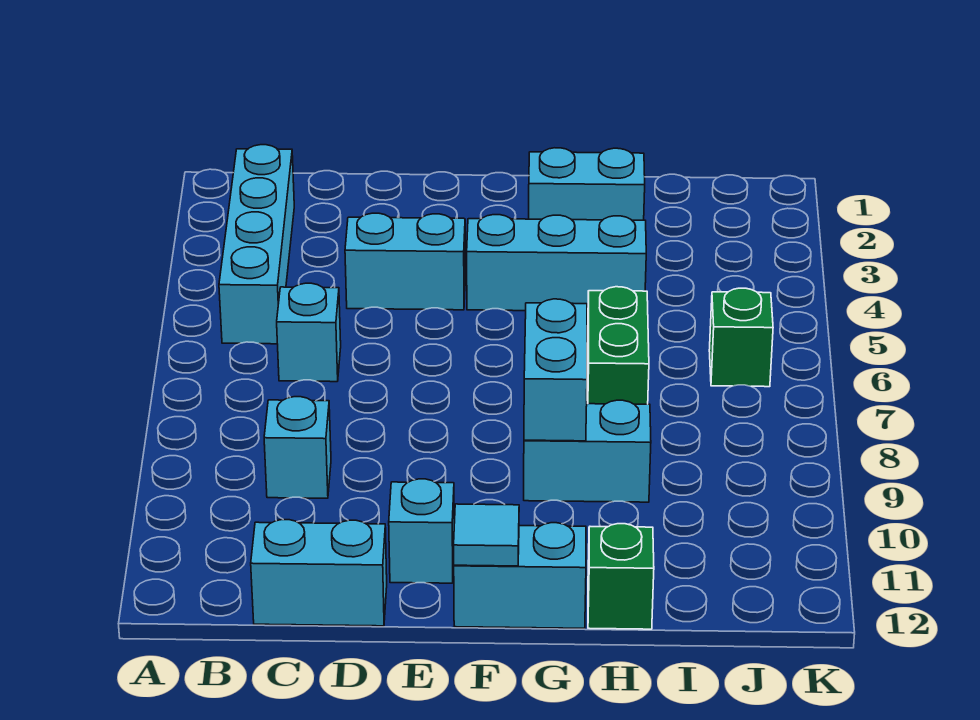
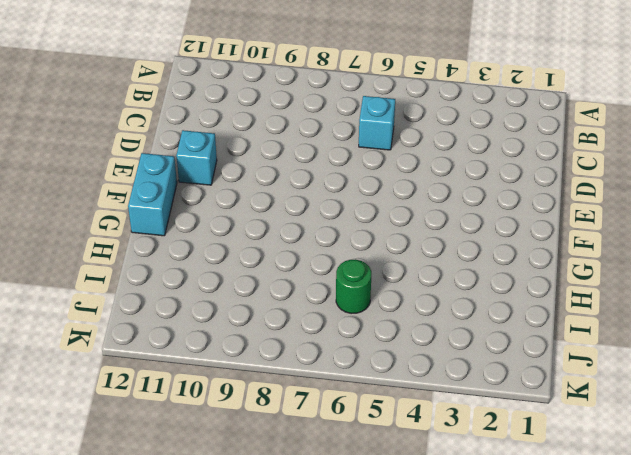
green round brick I6 level 1 -> none
none -> cyan brick B2:B5 level 1
none -> cyan brick C9 level 1
none -> cyan brick C12:D12 level 1

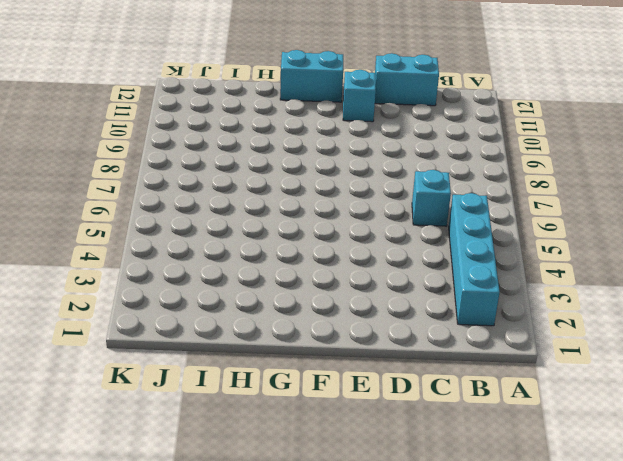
none -> cyan brick C9 level 1
none -> cyan brick D4:E4 level 1
none -> cyan brick F4:H4 level 1

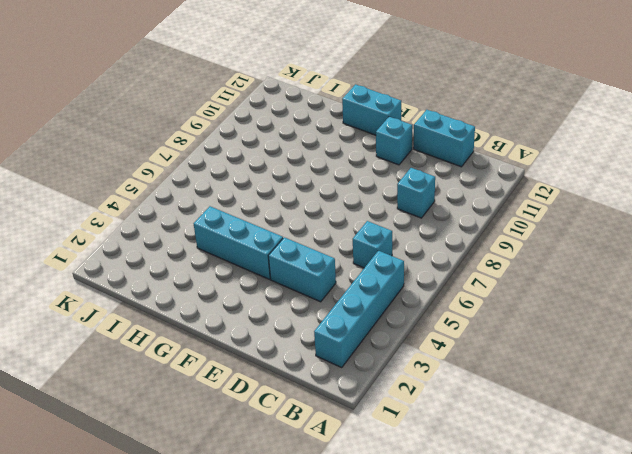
none -> cyan brick G2:H2 level 1
none -> cyan brick G9:H9 level 1
none -> green brick H6:H7 level 1

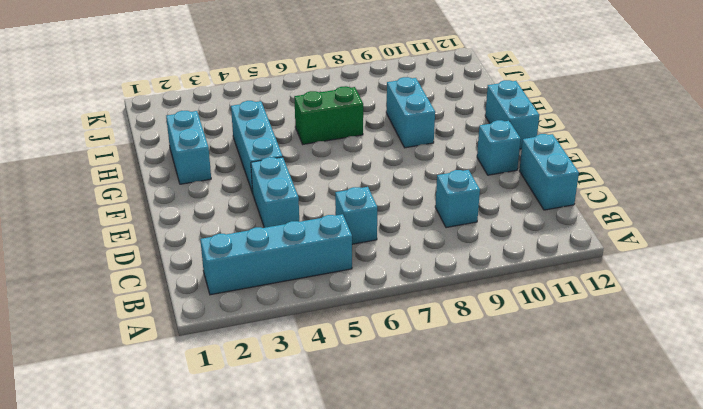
none -> green brick H12 level 1
none -> green brick J6 level 1
none -> cyan tile F12 level 2

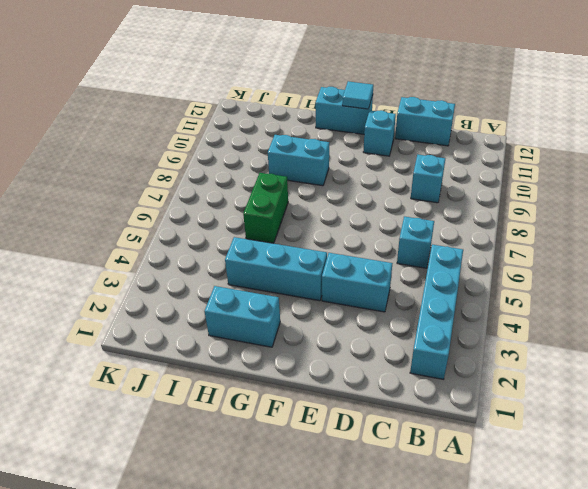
none -> green brick H12 level 1
none -> green brick J6 level 1
none -> cyan brick G8:G9 level 2

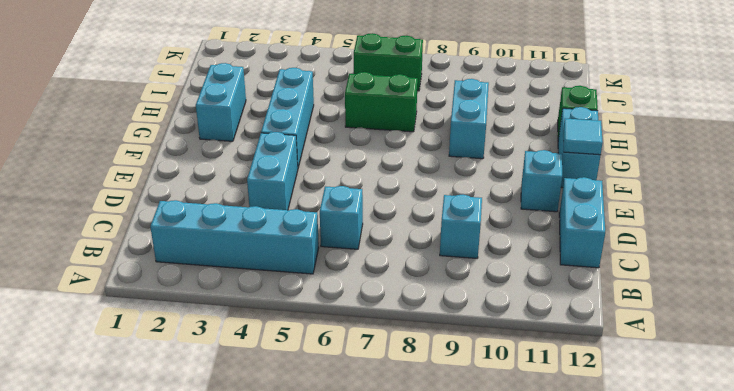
green brick J6:J7 level 1 -> green brick J6 level 1
none -> cyan brick G8:G9 level 2

